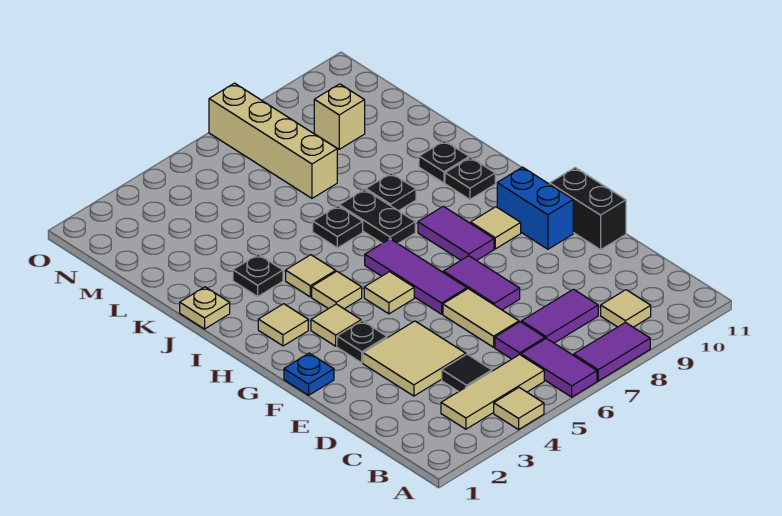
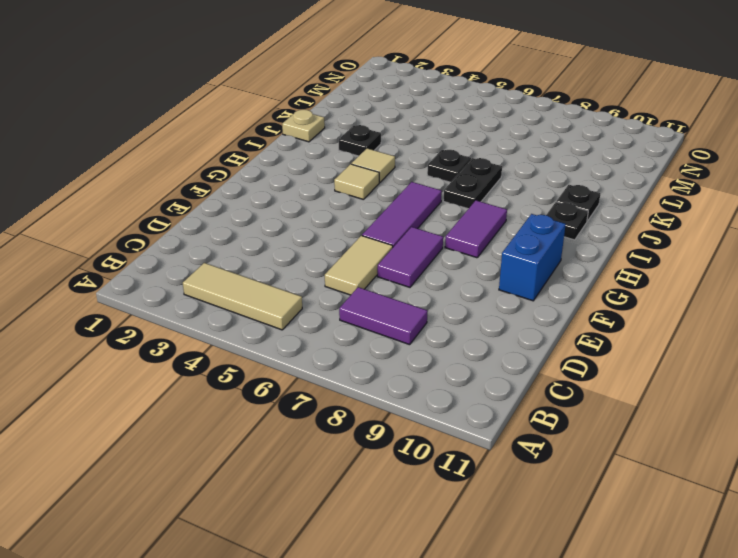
none -> tan tile A4 level 1
none -> purple tile A6:B6 level 1
none -> purple tile A7:A8 level 1
none -> tan tile B9 level 1

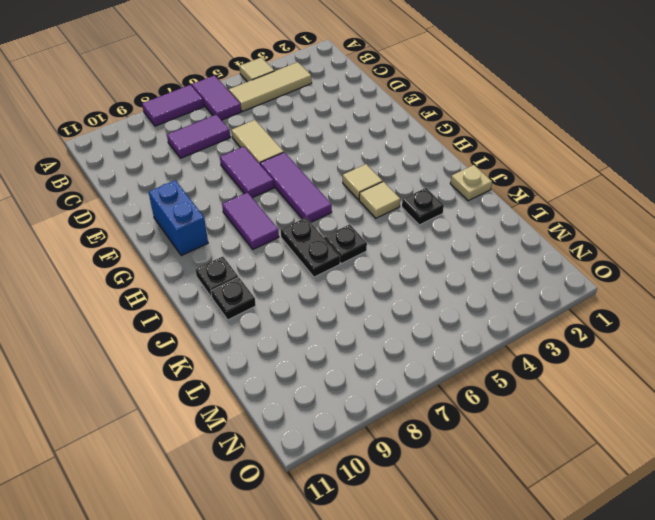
none -> tan tile B9 level 1
none -> black tile C4 level 1
none -> purple tile C6 level 1
none -> tan tile D3:E4 level 1

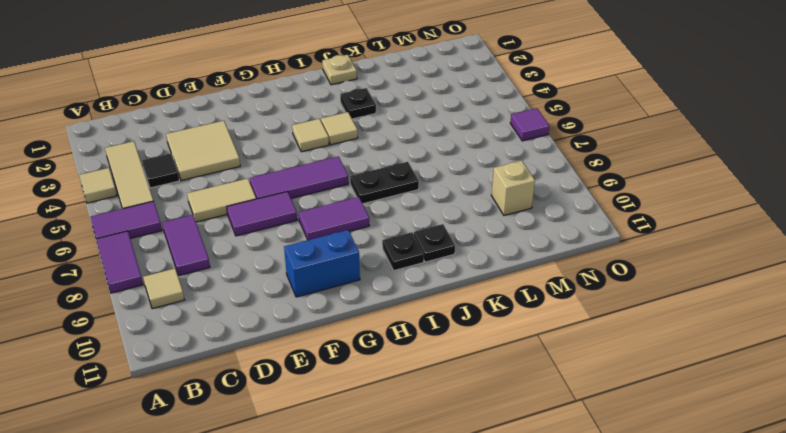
purple tile O6 level 1 -> purple tile C6 level 1
none -> black brick E11:F11 level 1
none -> blue plate F1 level 1
none -> black plate F3 level 1
none -> tan tile G3 level 1

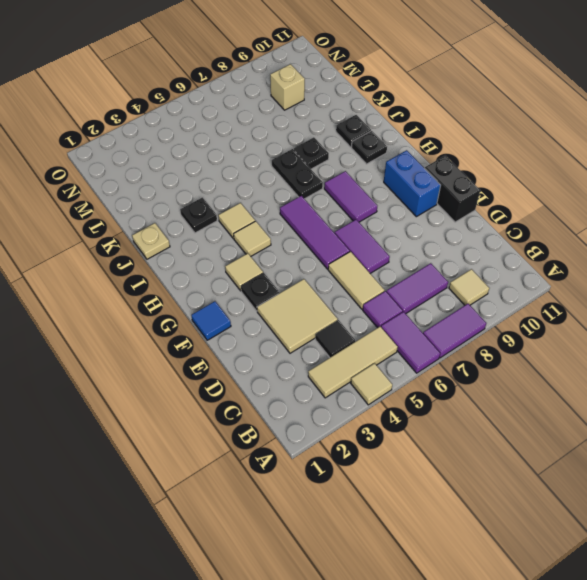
blue tile F1 level 1 -> blue plate F1 level 1
none -> tan tile G5 level 1
none -> tan tile G9 level 1
none -> tan tile H2 level 1
none -> black plate J6 level 1

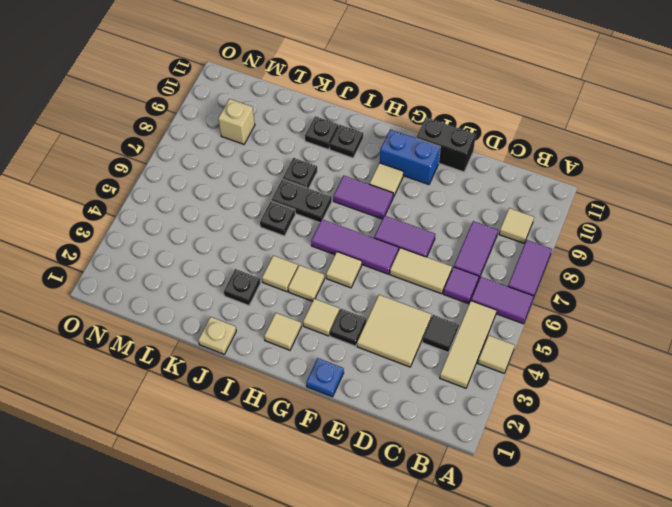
none -> tan brick L7:O7 level 1

